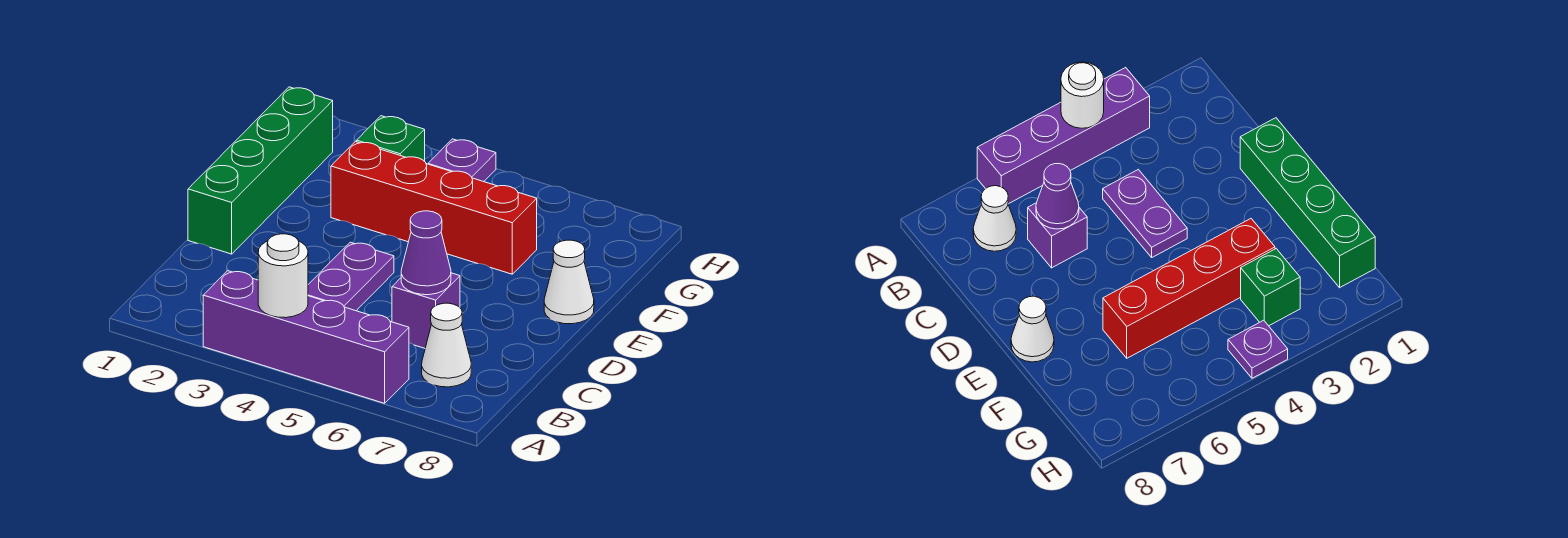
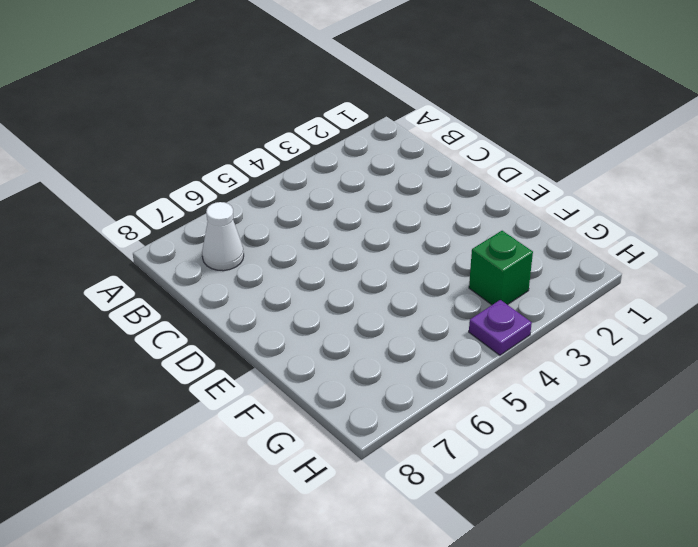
none -> purple brick A3:A6 level 1
none -> purple plate C4:D4 level 1

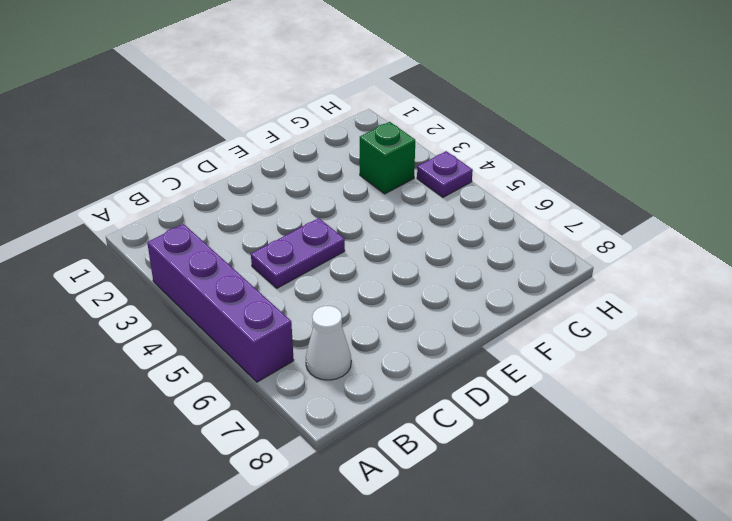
none -> purple brick C6 level 1
none -> green brick D1:G1 level 1

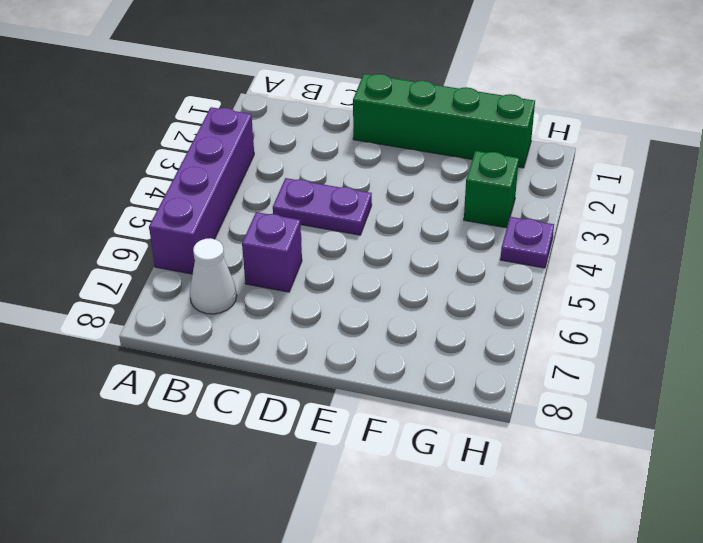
none -> white cone E8 level 1
none -> red brick F3:F6 level 1

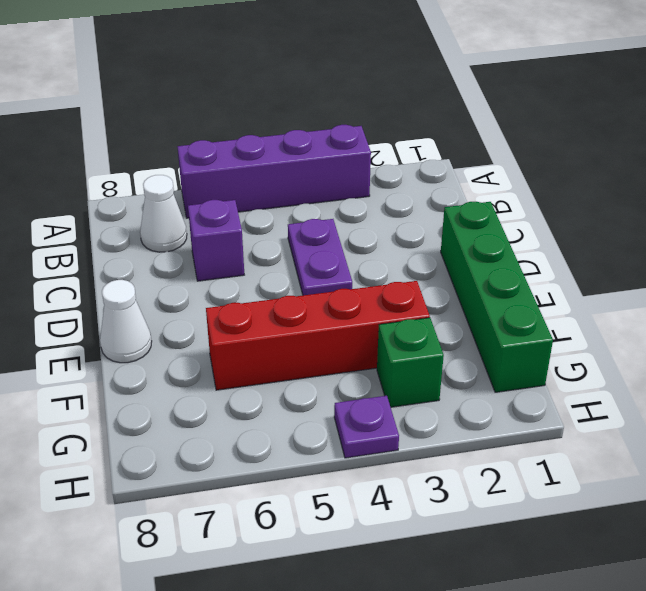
none -> white round brick A4 level 2
none -> purple cone C6 level 2

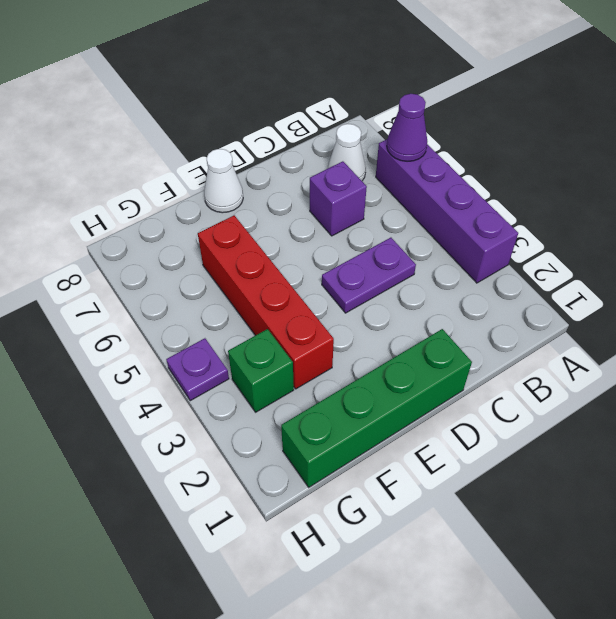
purple cone A6 level 2 -> purple cone C6 level 2
none -> white round brick A4 level 2

